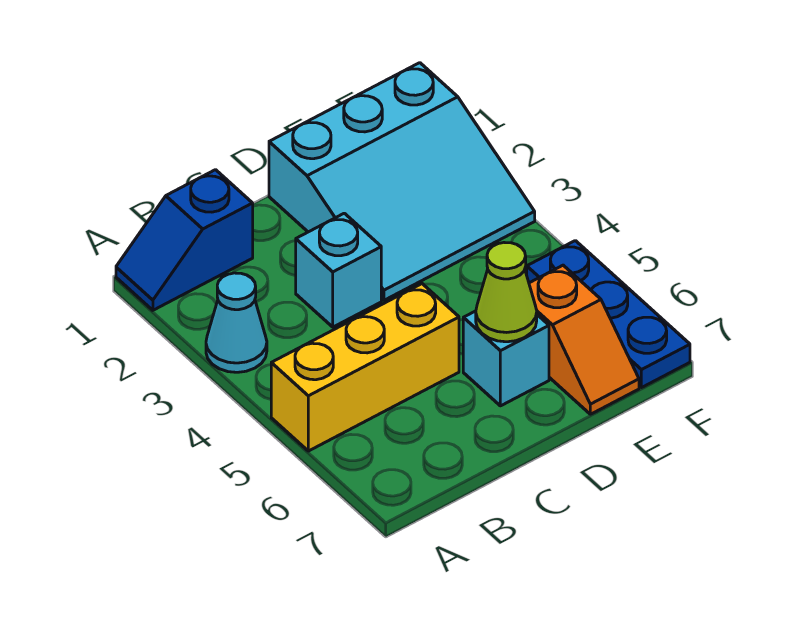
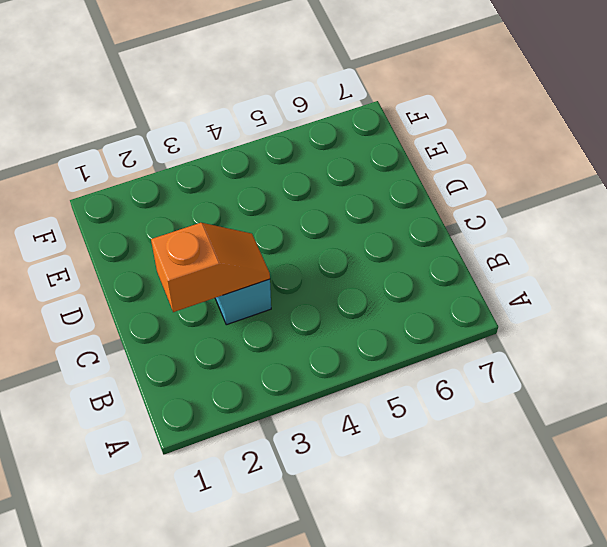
orange slope C2:C3 level 2 top 2 -> orange slope E6:E7 level 1 top 6
none -> blue slope A1:B1 level 1 top B
none -> cyan cone A3 level 1

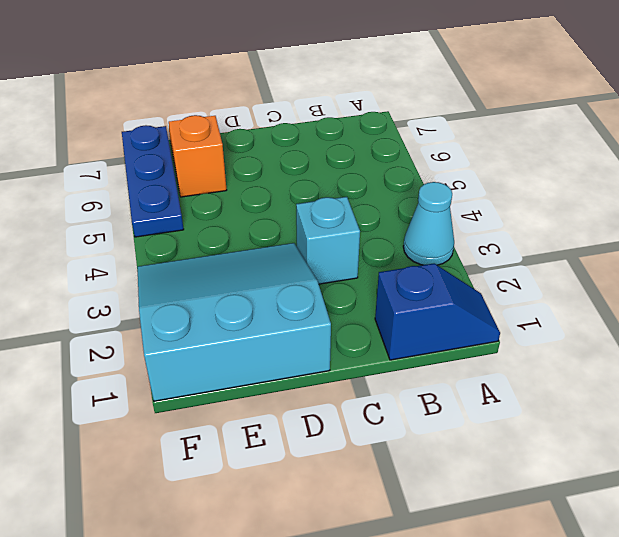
none -> yellow brick A5:C5 level 1
none -> cyan brick D6 level 1

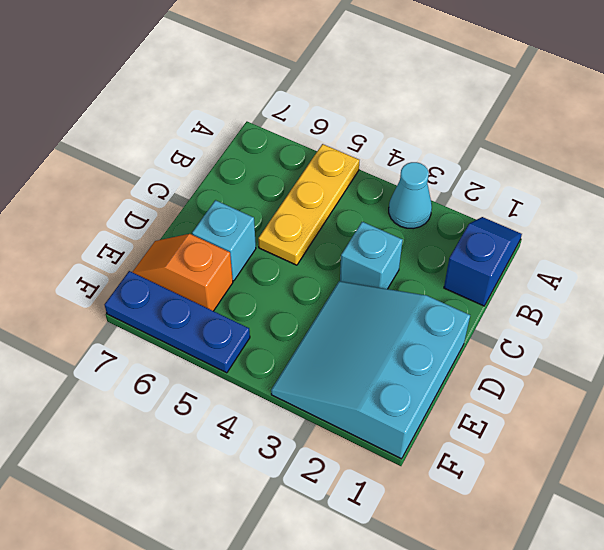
yellow plate A5:C5 level 1 -> yellow brick A5:C5 level 1
none -> lime cone D6 level 2

